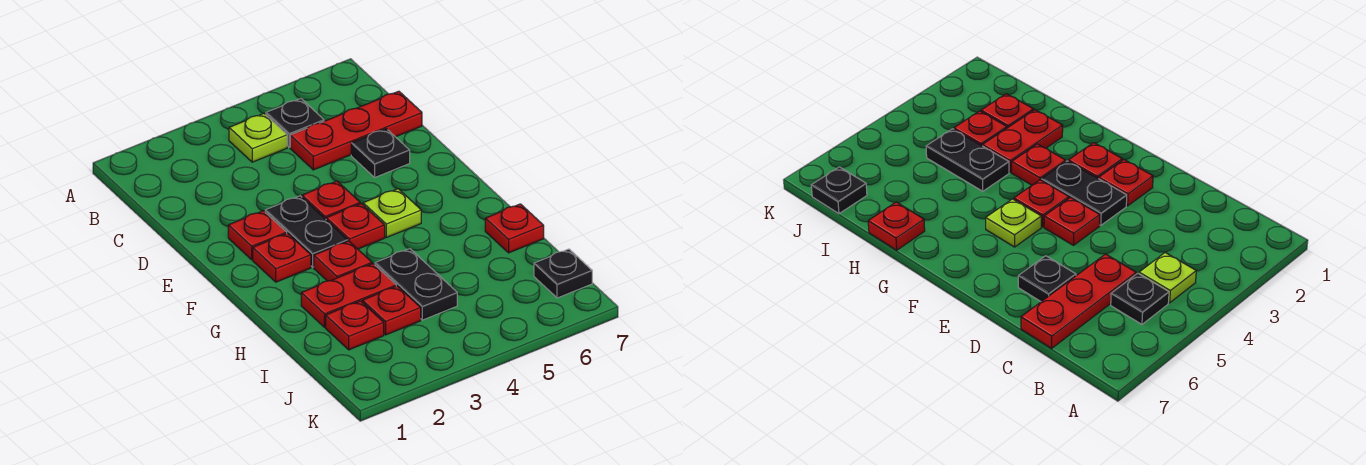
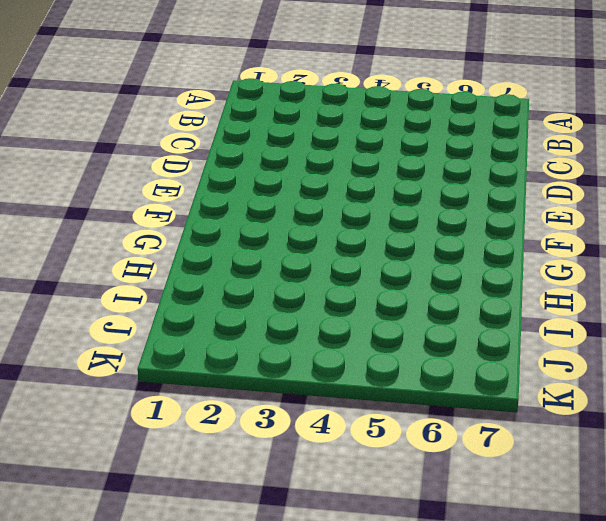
none -> lime plate B4 level 1
none -> black plate B5 level 1
none -> red plate C5:C7 level 1

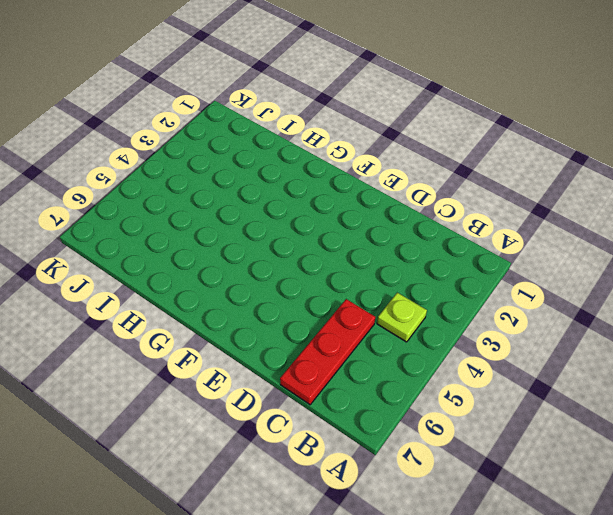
none -> black plate B5 level 1
none -> black plate D6 level 1
none -> red plate E2 level 1

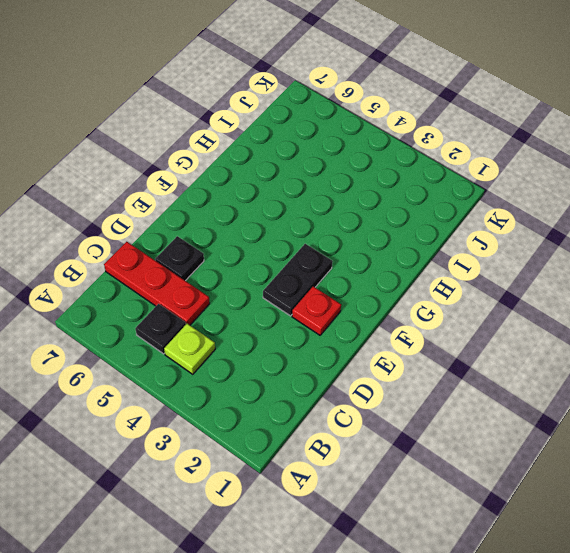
none -> red plate E4 level 1
none -> red plate F2 level 1
none -> red plate F4 level 1

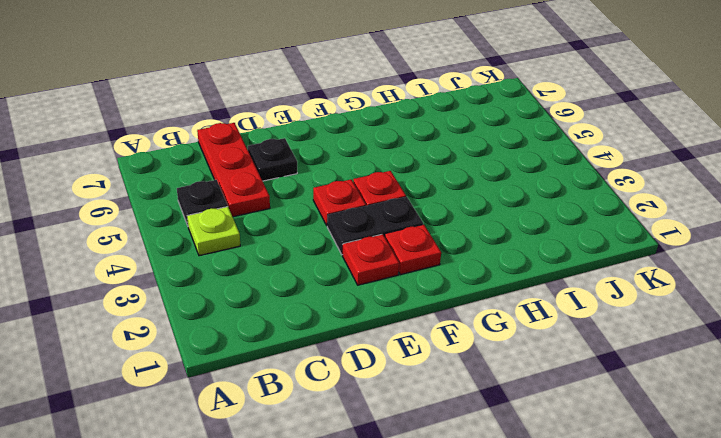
none -> lime plate F5 level 1
none -> red plate G3 level 1
none -> red plate H2:H3 level 1

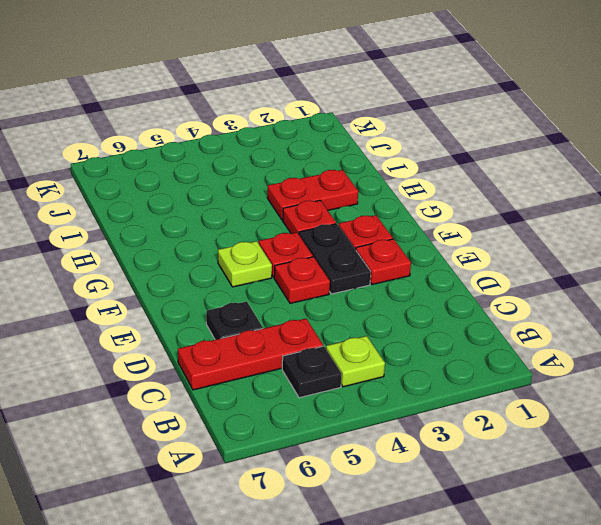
none -> black plate H4:I4 level 1
none -> red plate H7 level 1
none -> red plate I2 level 1

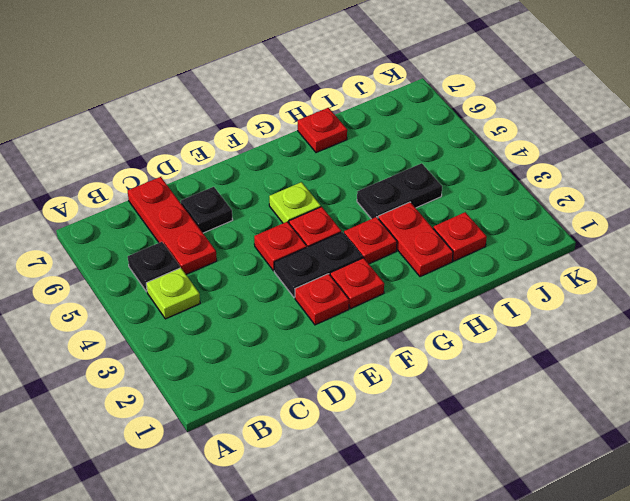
none -> red plate I3 level 1
none -> black plate J7 level 1

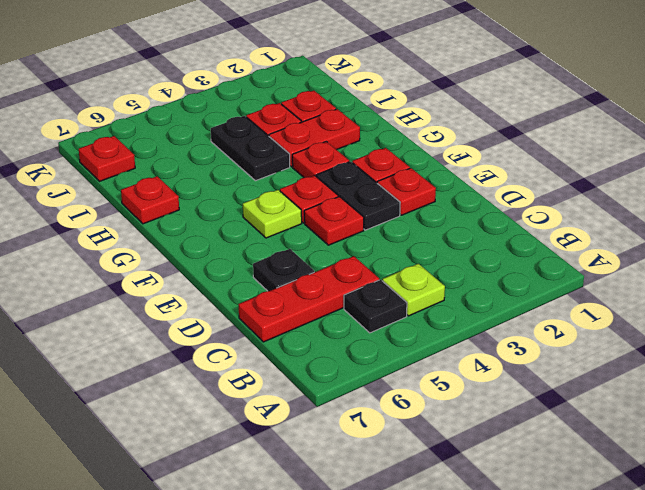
red plate J7 level 1 -> black plate J7 level 1

